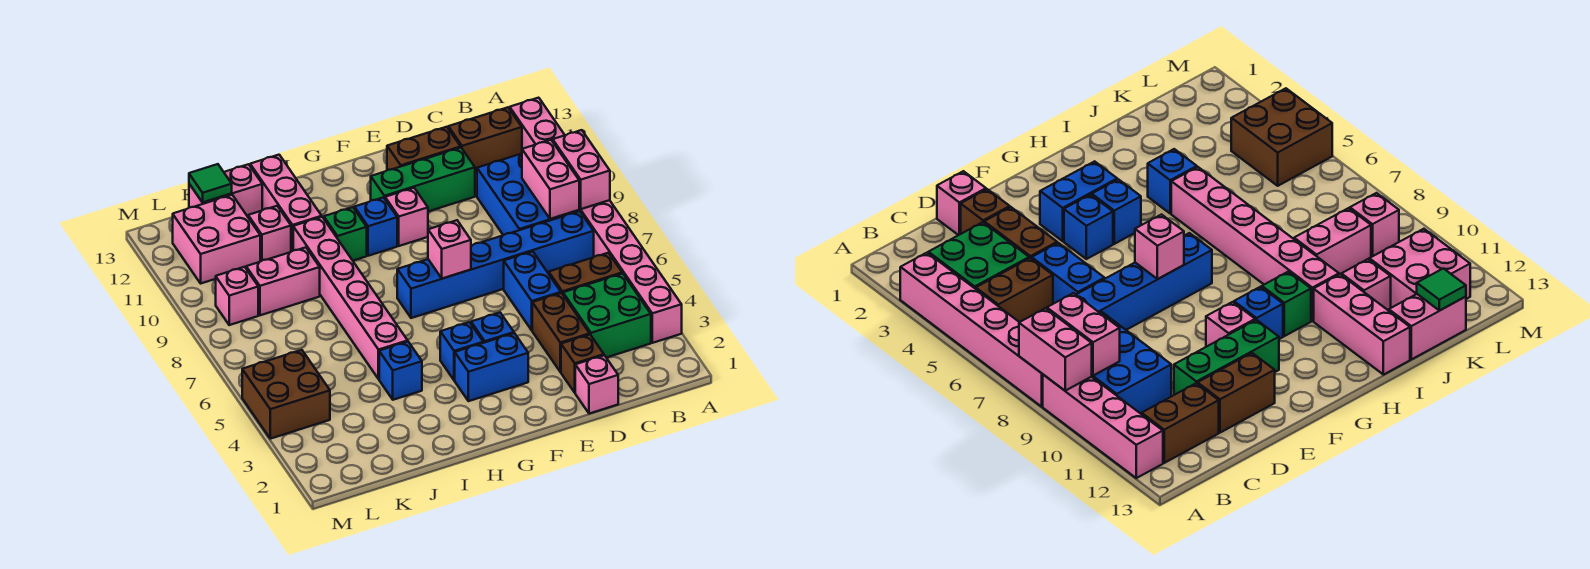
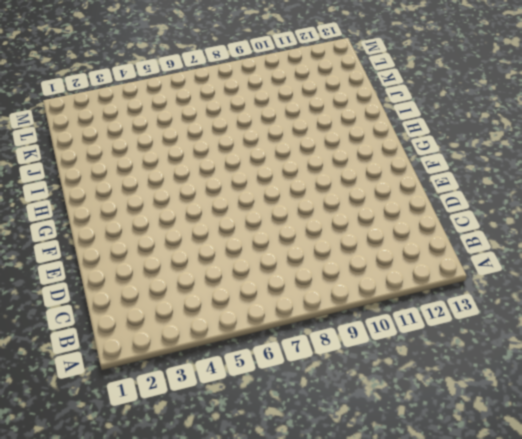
none -> pink brick A3:A8 level 1
none -> pink brick A9:A12 level 1
none -> green brick B3:C4 level 1
none -> brown brick B5:C5 level 1

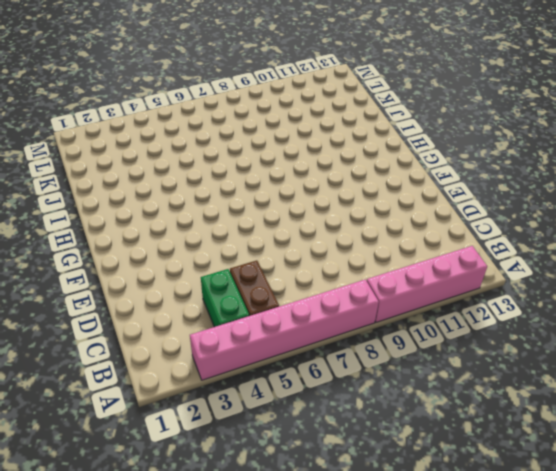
green brick B4:C4 level 1 -> green brick B3:C4 level 1
none -> blue brick B7:G7 level 1
none -> blue brick B8:C10 level 1
none -> brown brick B12:C12 level 1
none -> pink brick D1 level 1

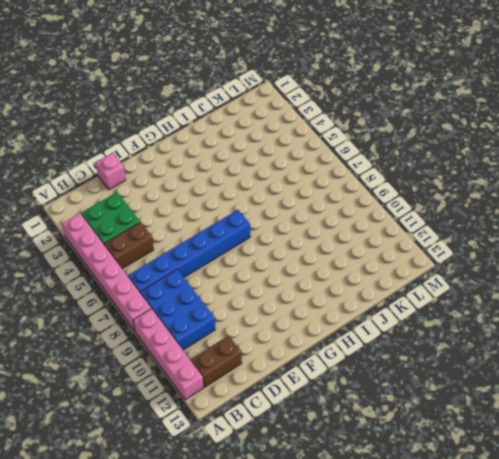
none -> brown brick D2 level 1
none -> brown brick D3:D4 level 1
none -> blue brick D5:D6 level 1
none -> green brick D11:F11 level 1

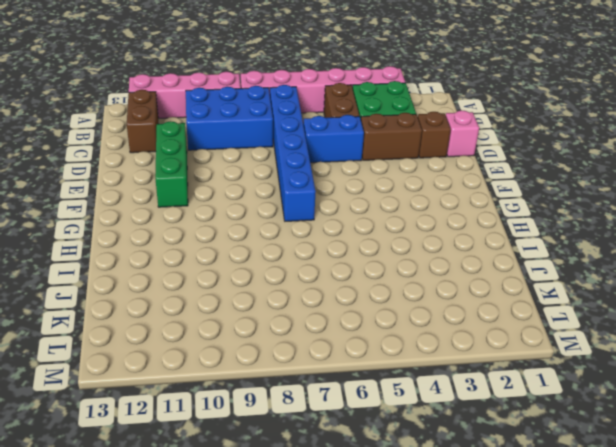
none -> brown brick D12:E12 level 1
none -> blue brick F3:G3 level 1
none -> blue brick F4 level 1
none -> pink brick F10 level 1

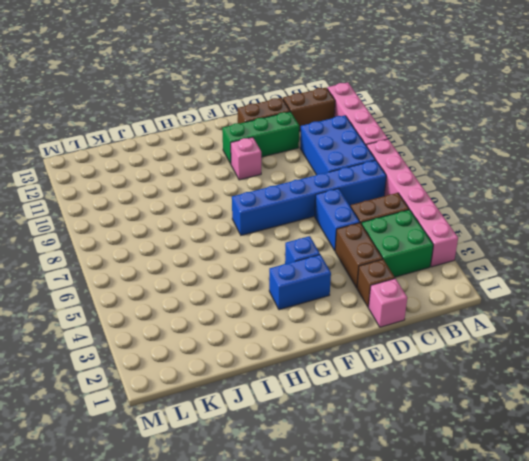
none -> blue brick G4 level 1
none -> blue brick G10 level 1
none -> green brick H10 level 1
none -> blue brick I4 level 1

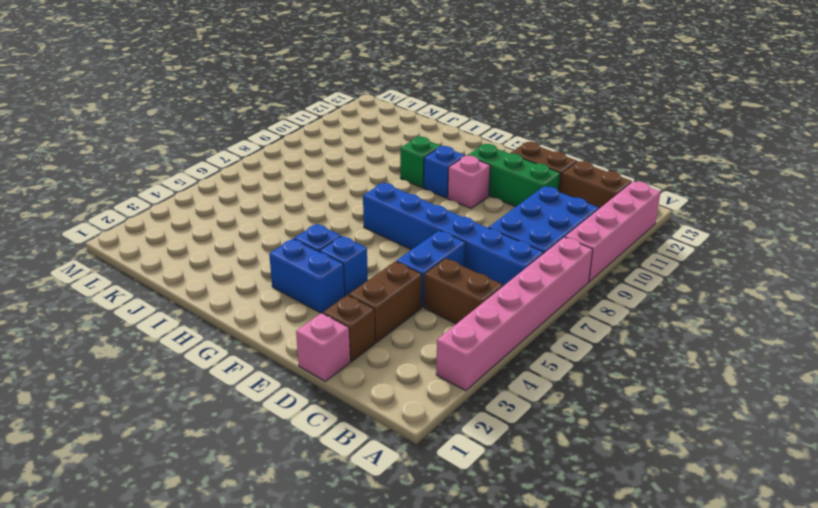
none -> green brick B3:C4 level 1
none -> blue brick I4 level 1
none -> pink brick I5:I10 level 1
none -> pink brick I11:I13 level 1

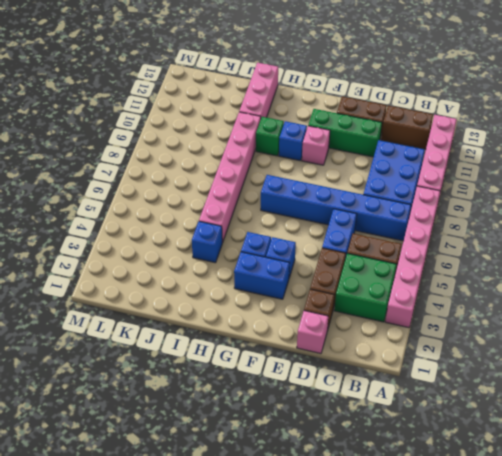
none -> pink brick J9:K9 level 1
none -> pink brick J11 level 1
none -> pink brick J13:K13 level 1
none -> pink brick K11:L12 level 1

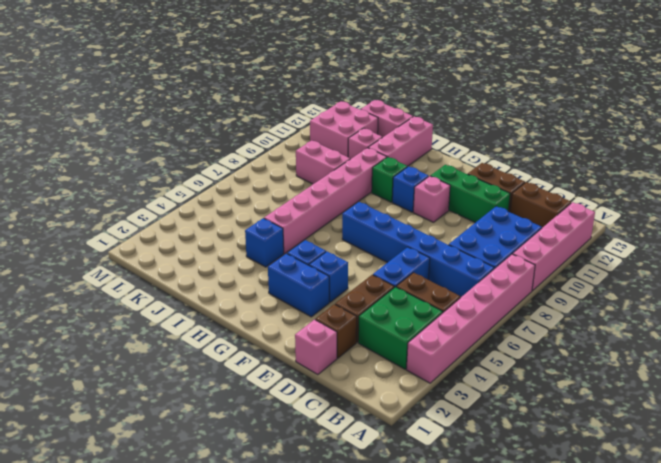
none -> brown brick L4:M5 level 1
none -> pink brick L9 level 1
none -> pink brick A8:A9 level 2
none -> pink brick B8:B9 level 2

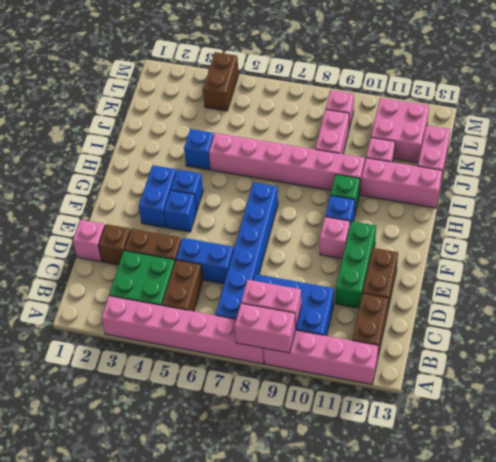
brown brick L4:M4 level 1 -> brown brick L4:M5 level 1
none -> pink brick F7 level 2
none -> green tile K13 level 2

